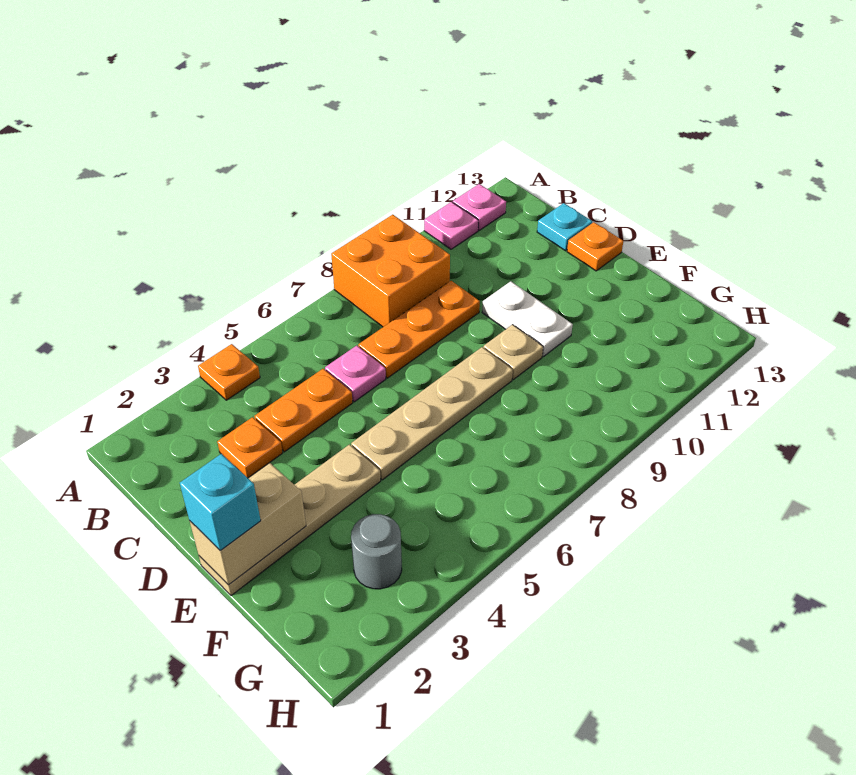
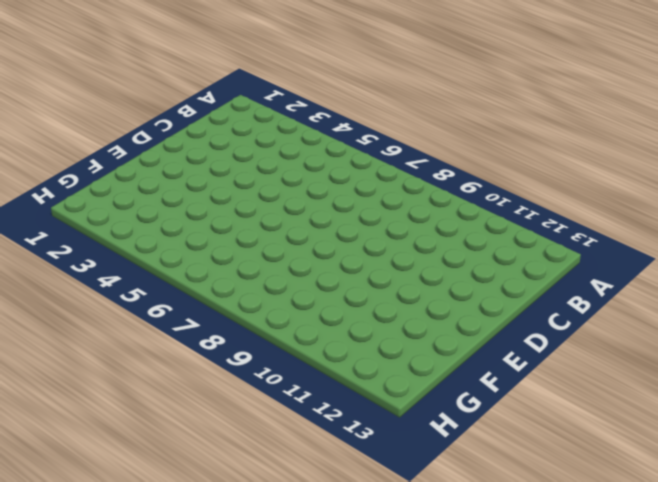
none -> orange plate A4 level 1
none -> orange brick A8:B9 level 1
none -> pink plate A11 level 1

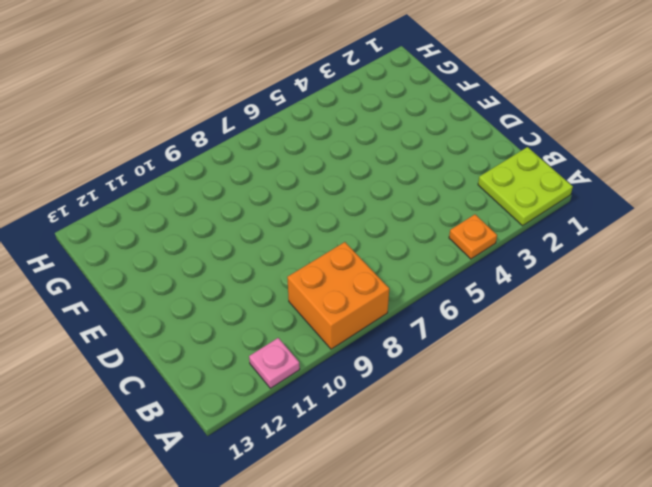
lime plate A1:B2 level 1 -> none
none -> pink plate A12 level 1
none -> orange plate C3 level 1
none -> orange plate C4:C5 level 1

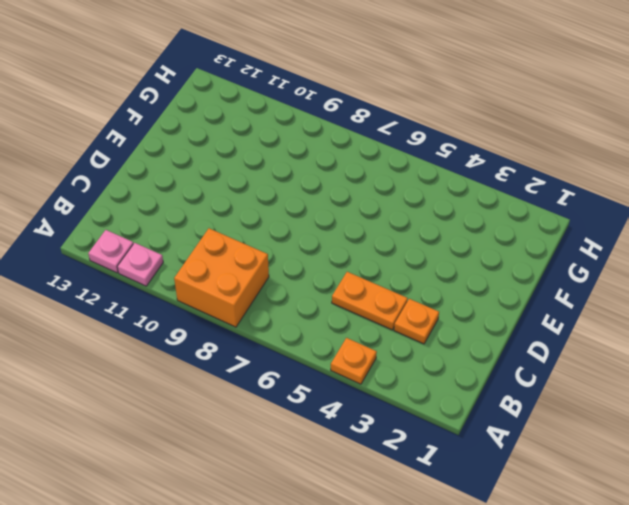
none -> pink plate C6 level 1
none -> orange plate C7:C9 level 1
none -> cyan plate C13 level 1

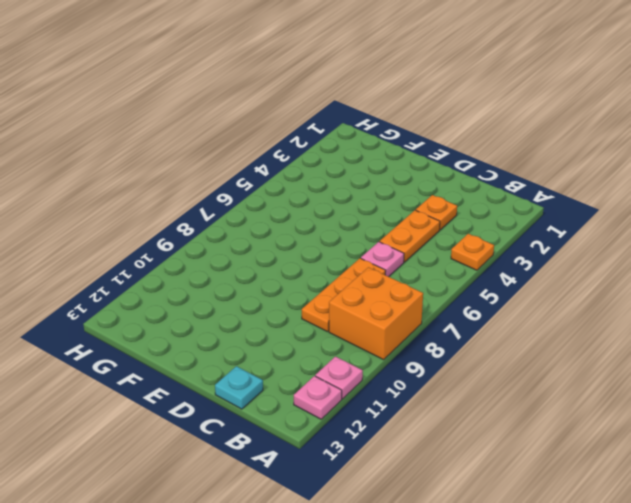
none -> white plate D10:E10 level 1
none -> orange plate D13 level 1
none -> tan plate E1:E4 level 1

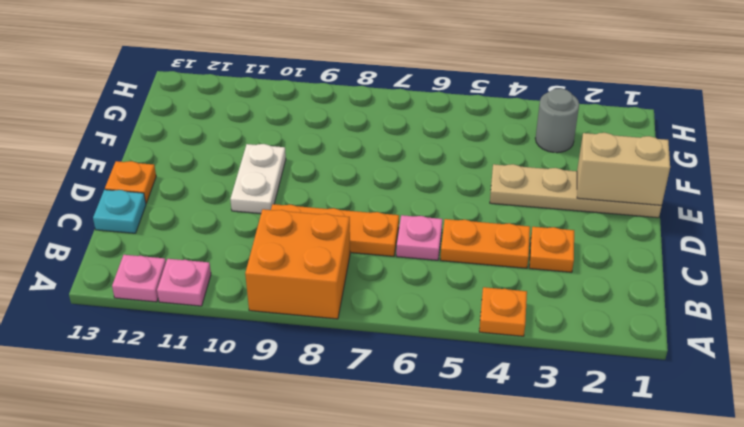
none -> tan plate E5:E8 level 1
none -> tan plate E9 level 1
none -> cyan brick E1 level 3

